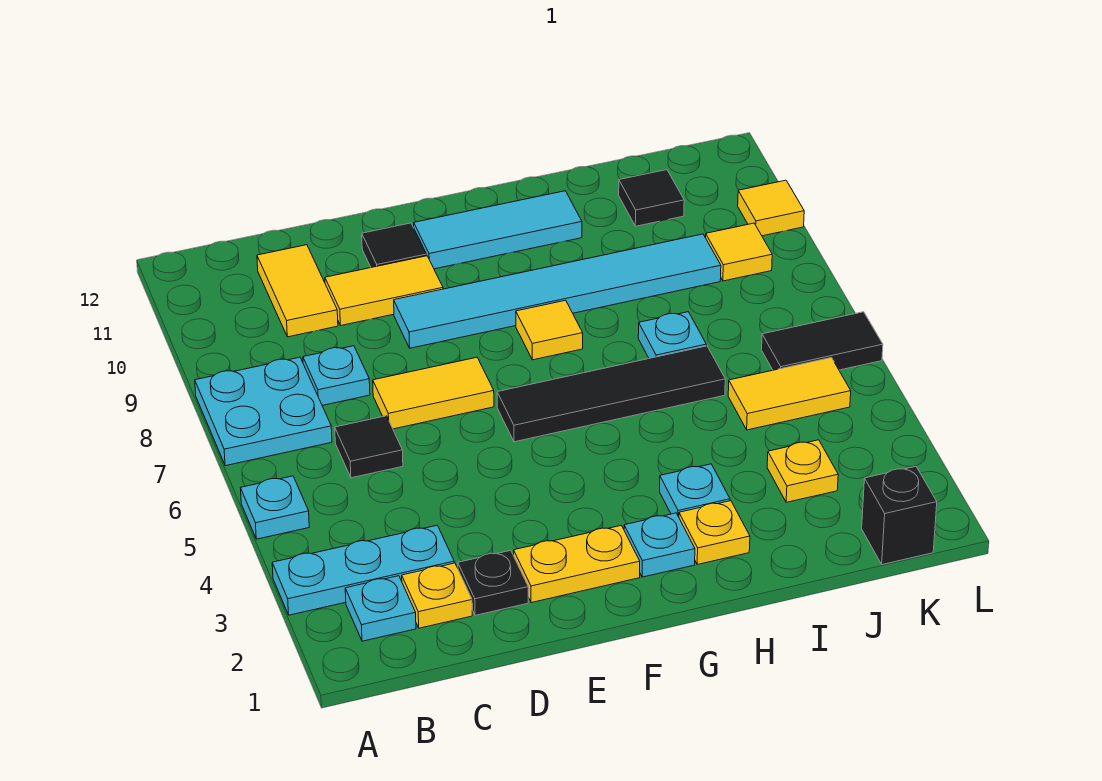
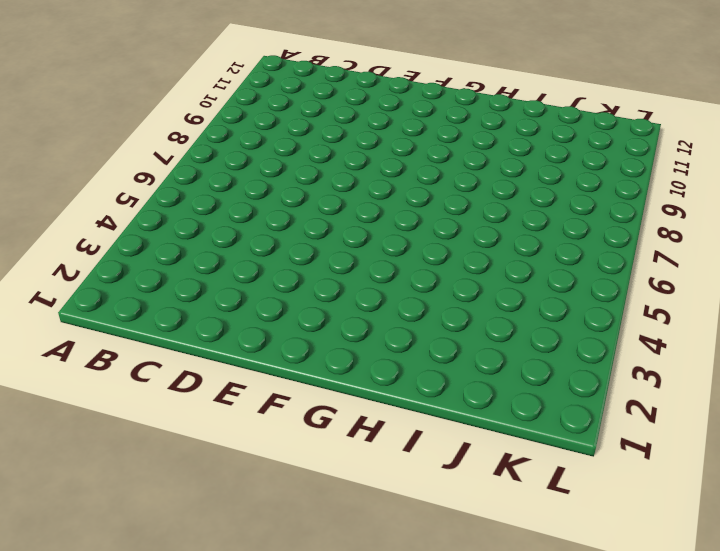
none -> cyan plate A3:C3 level 1
none -> cyan plate A5 level 1
none -> cyan plate A7:B8 level 1

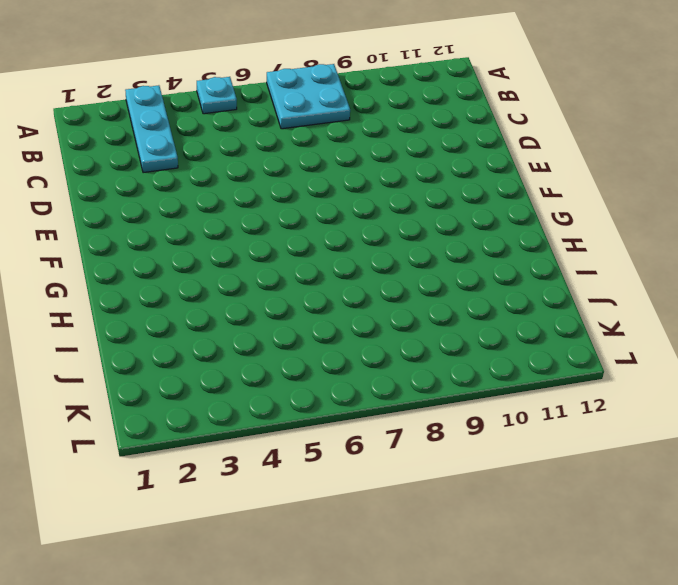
none -> cyan plate B2 level 1
none -> yellow plate C2 level 1
none -> black tile C6 level 1

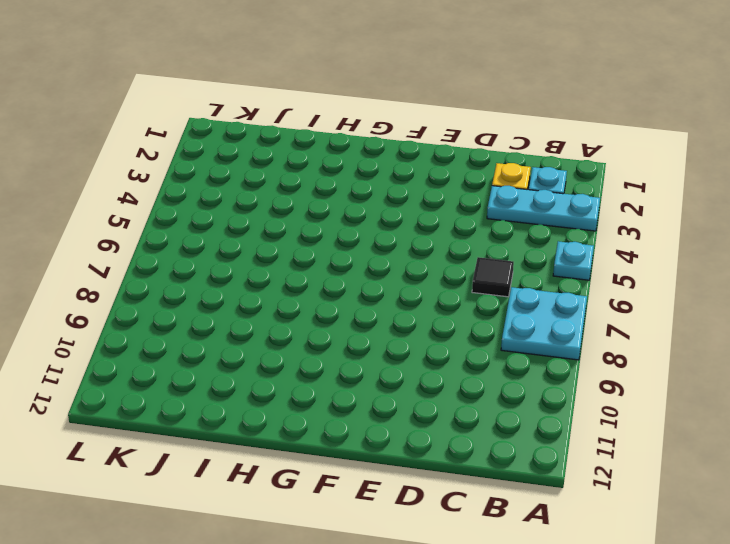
none -> cyan plate C8 level 1
none -> yellow tile C10:C11 level 1
none -> black plate D2 level 1

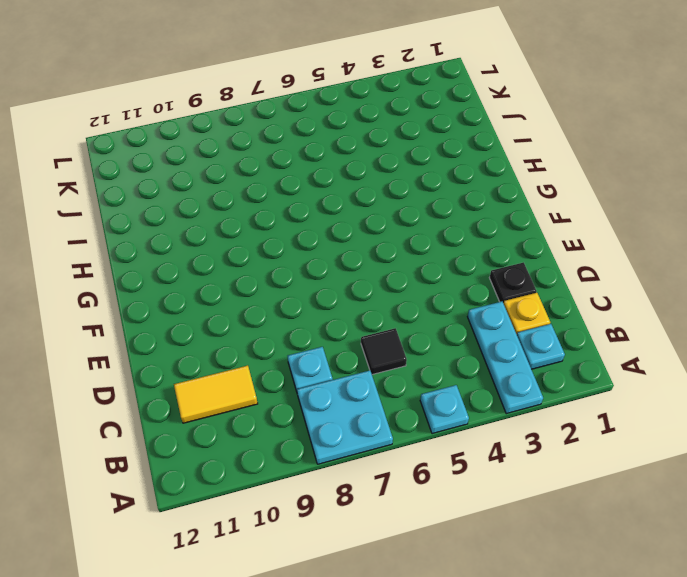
none -> yellow tile D7:E7 level 1
none -> yellow tile D10:E10 level 1
none -> yellow plate E2:F2 level 1

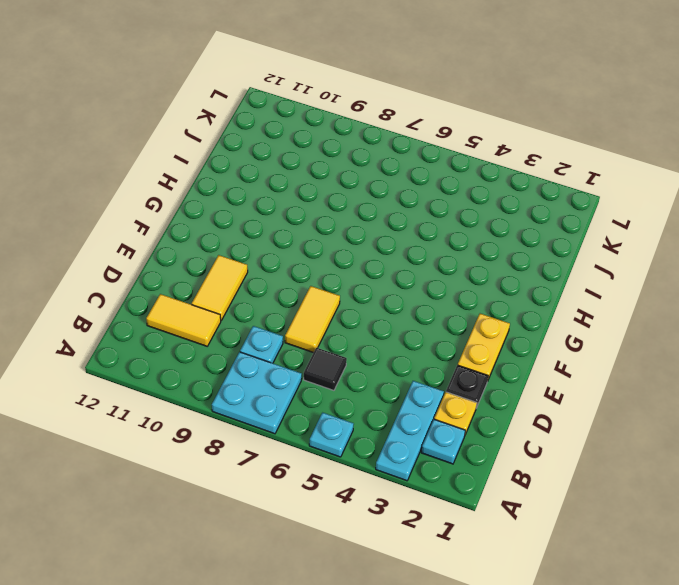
none -> cyan tile E9:J9 level 1
none -> black tile E11 level 1
none -> black tile F6:I6 level 1

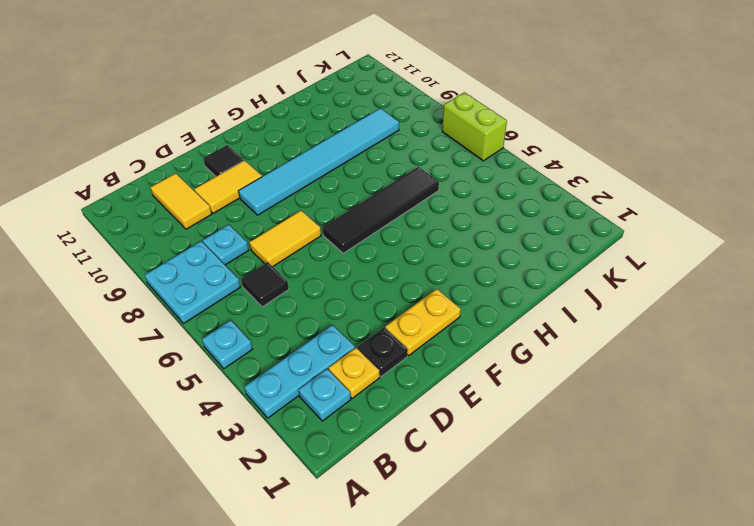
lime brick L6:L7 level 1 -> black tile K6:L6 level 1
none -> cyan tile F11:H11 level 1
none -> cyan plate G2 level 1
none -> yellow tile G8 level 1

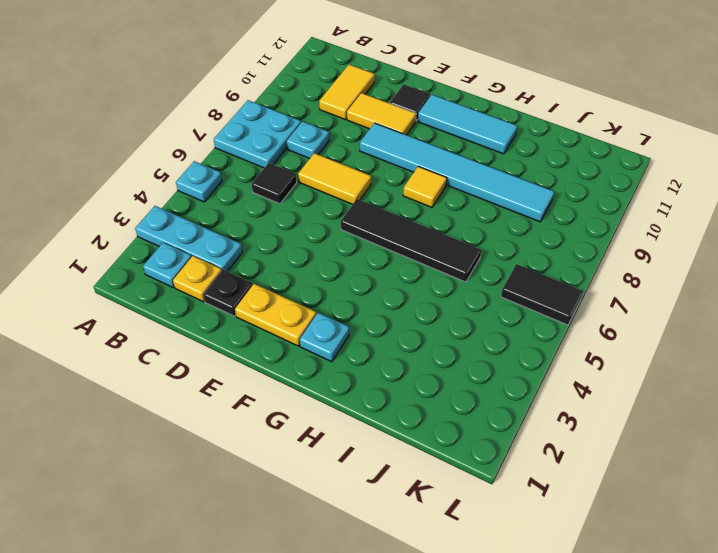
none -> yellow plate H2 level 1
none -> cyan plate H3 level 1
none -> cyan plate I7 level 1

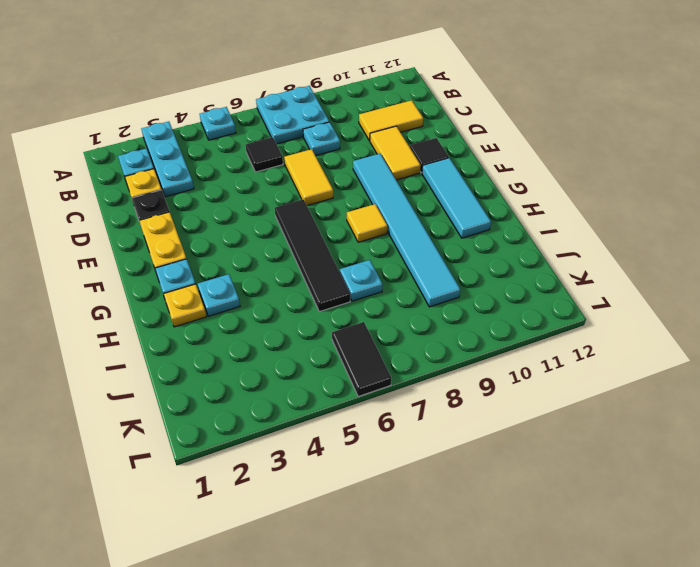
none -> yellow plate J3 level 1
none -> yellow tile J5:K5 level 1
none -> black tile J11 level 1

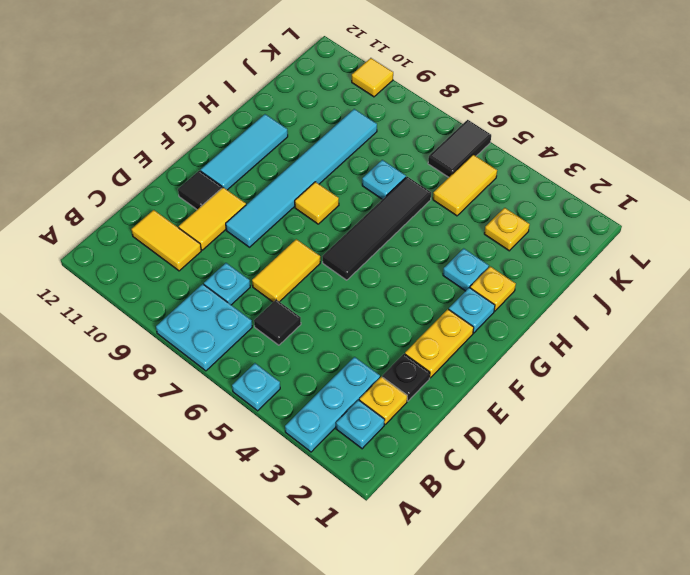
none -> black tile J11 level 1
none -> black brick K1 level 1
none -> yellow tile K9 level 1

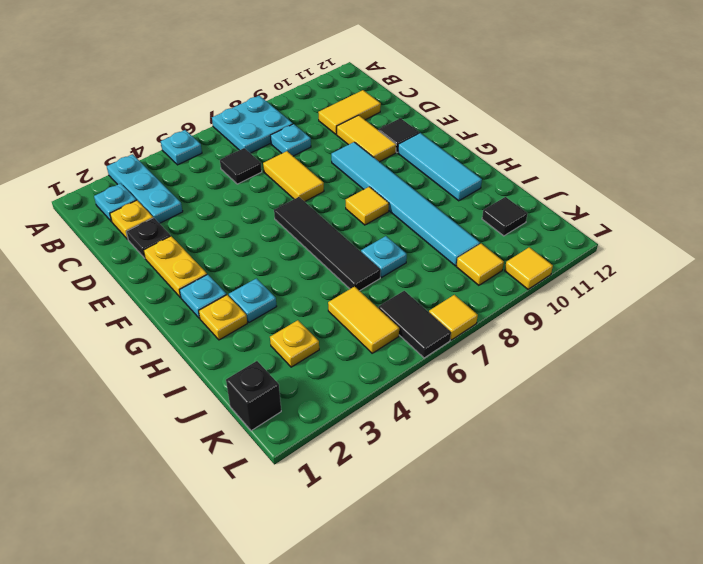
yellow tile L7 level 1 -> none

